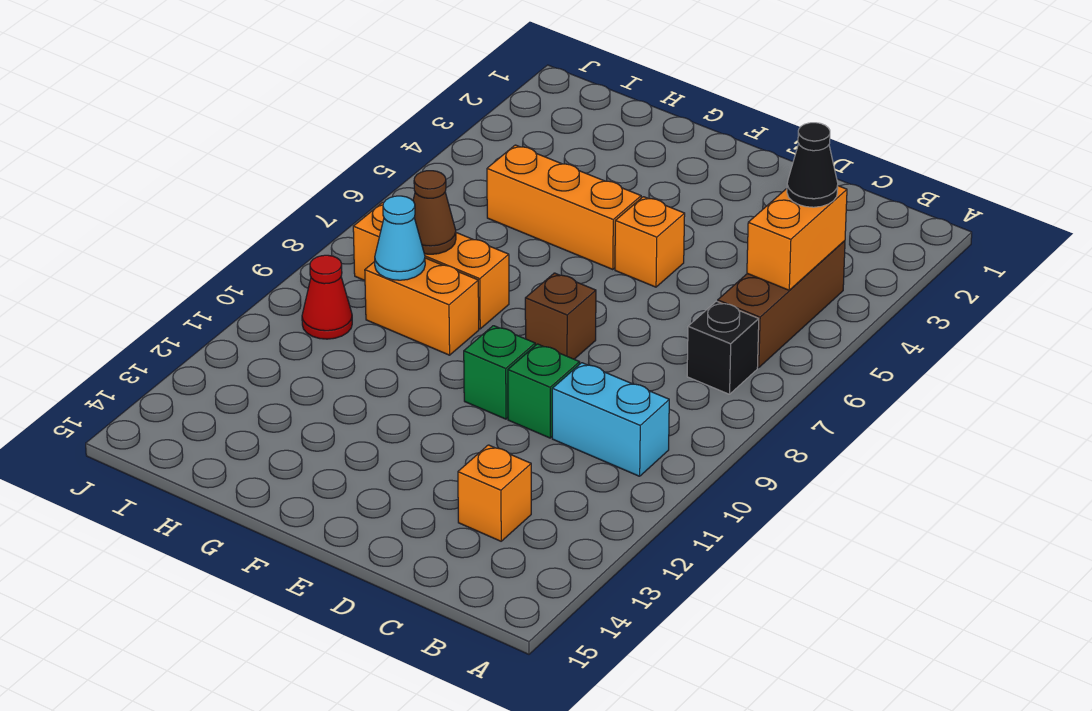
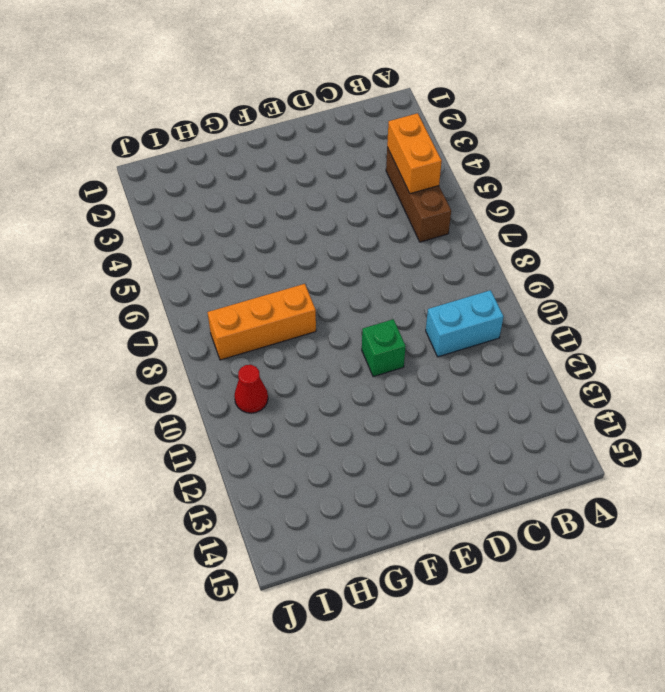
none -> black brick B7 level 1
none -> orange brick C13 level 1
none -> green brick D10 level 1

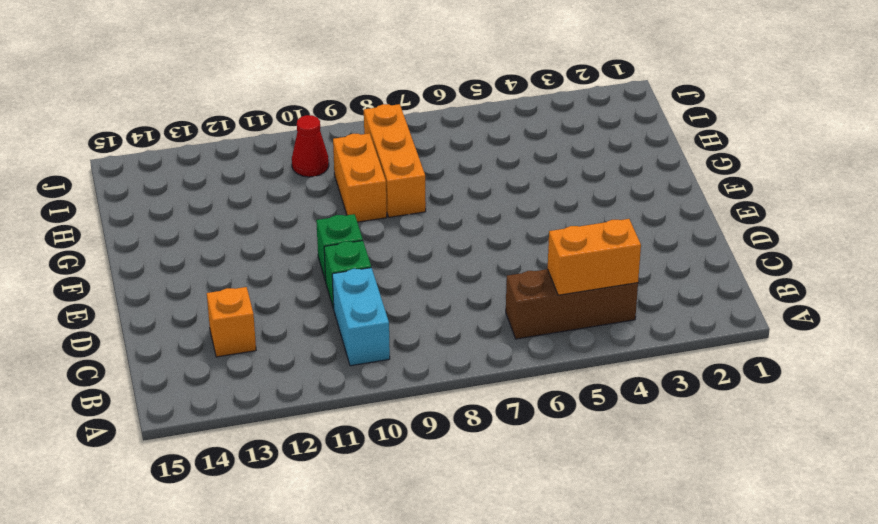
none -> black brick B7 level 1
none -> orange brick E5 level 1
none -> brown brick E8 level 1

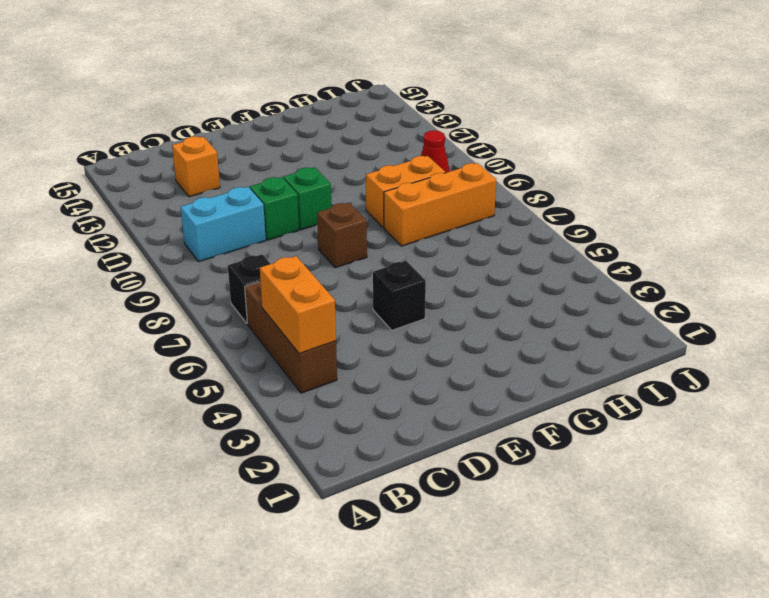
black brick E5 level 1 -> orange brick E5 level 1
none -> orange brick F5:H5 level 1
none -> brown cone H8 level 2
none -> cyan cone H9 level 2

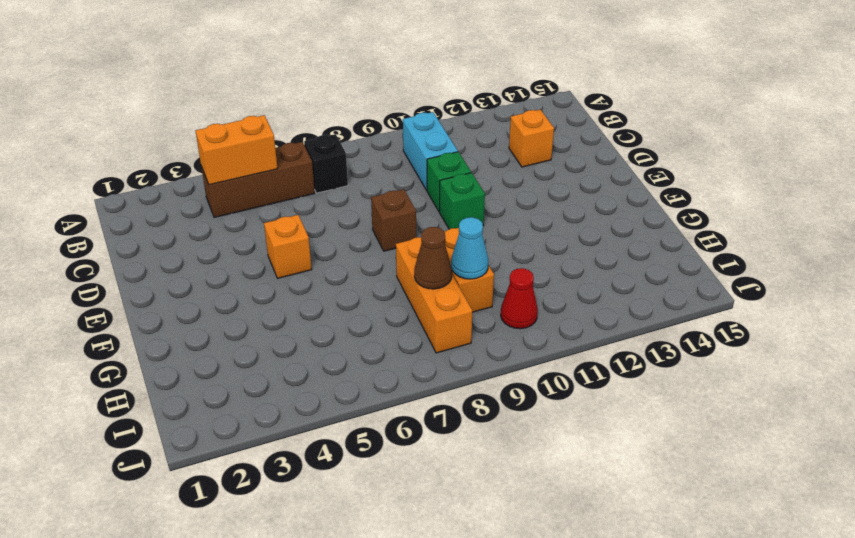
none -> orange brick F5:H5 level 1
none -> black cone B4 level 3

